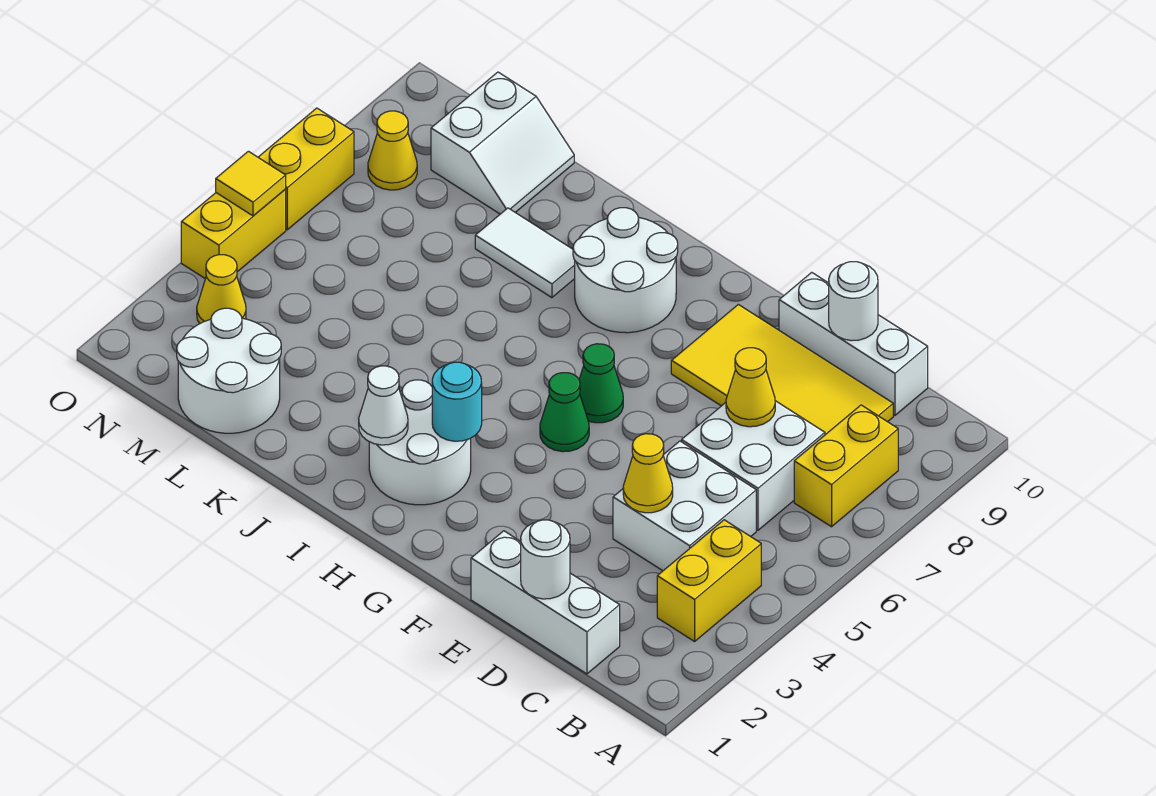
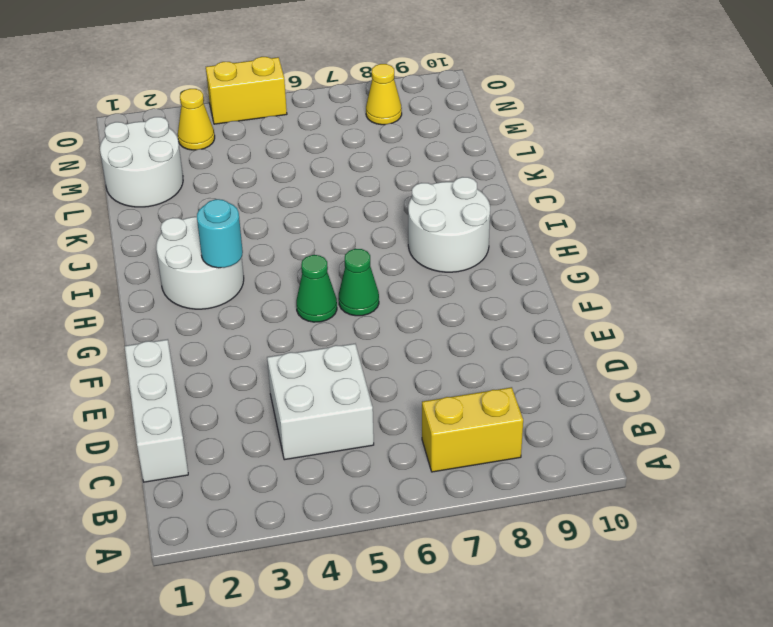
none -> yellow brick B3:B4 level 1
none -> white brick C6:D7 level 1
none -> yellow tile C8:F9 level 1

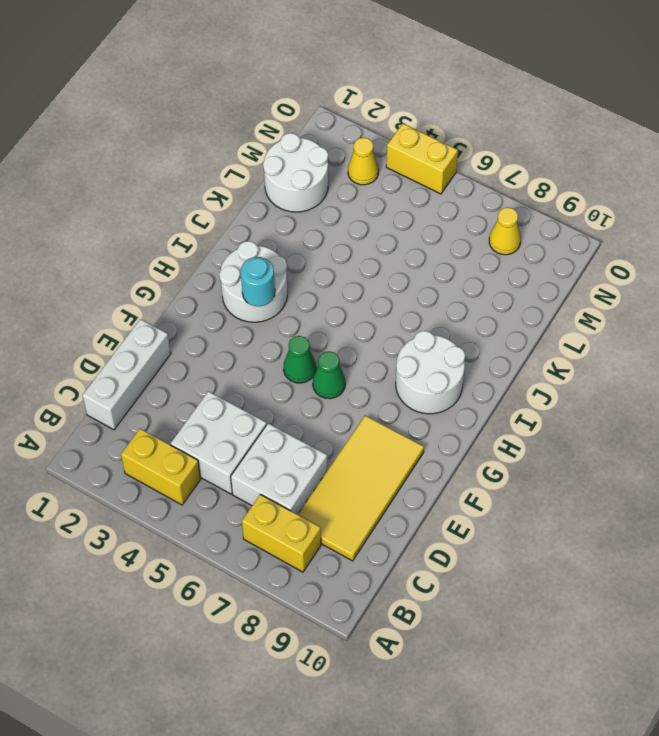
none -> white brick C10:E10 level 1
none -> white tile J8:K8 level 1
none -> white slope L9:M10 level 1 top M

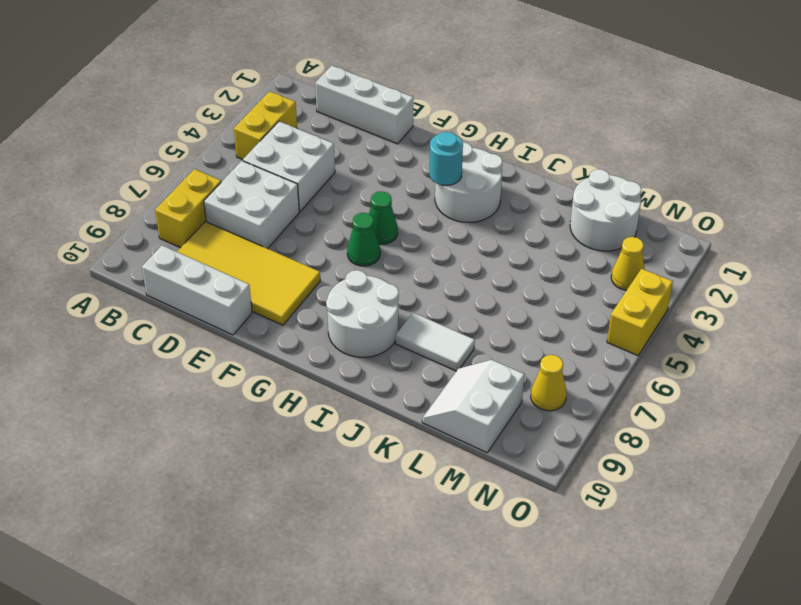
none -> yellow brick O6:O7 level 1
none -> white round brick D1 level 2
none -> yellow cone D4 level 2

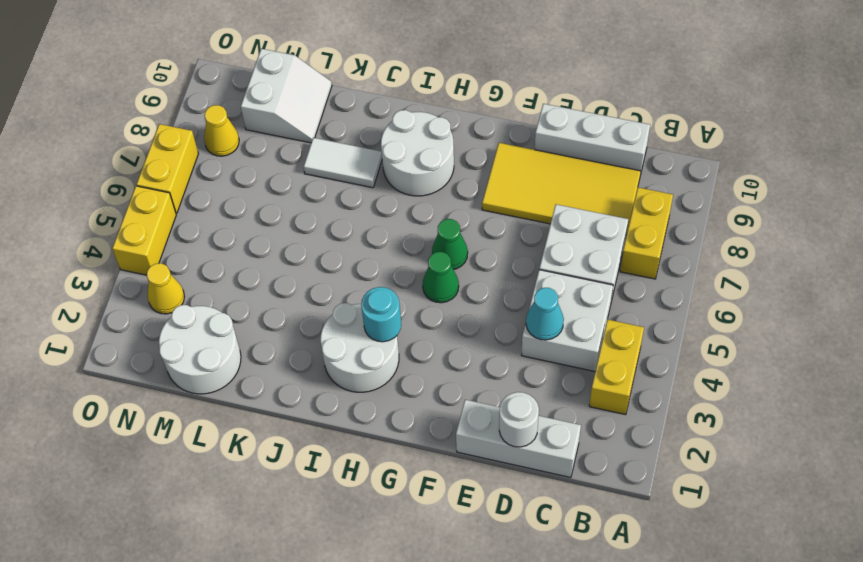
cyan cone D4 level 2 -> yellow cone D4 level 2
none -> yellow cone D7 level 2
none -> white round brick D10 level 2
none -> white cone I2 level 2

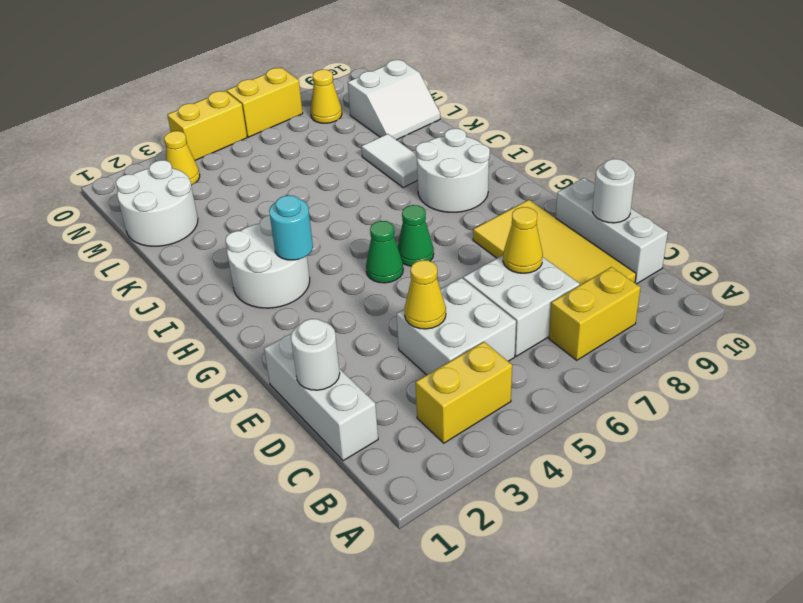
none -> white cone I2 level 2
none -> yellow tile O5 level 2

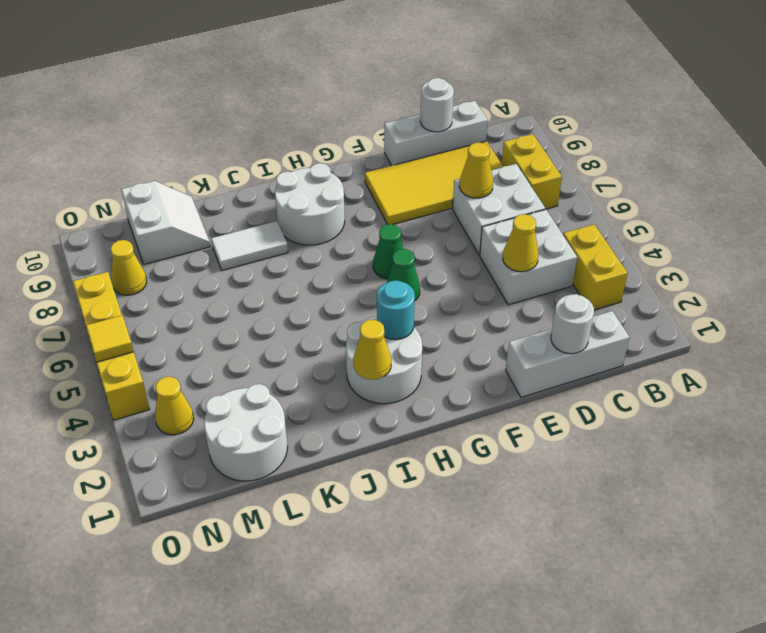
yellow cone I2 level 2 -> white cone I2 level 2

